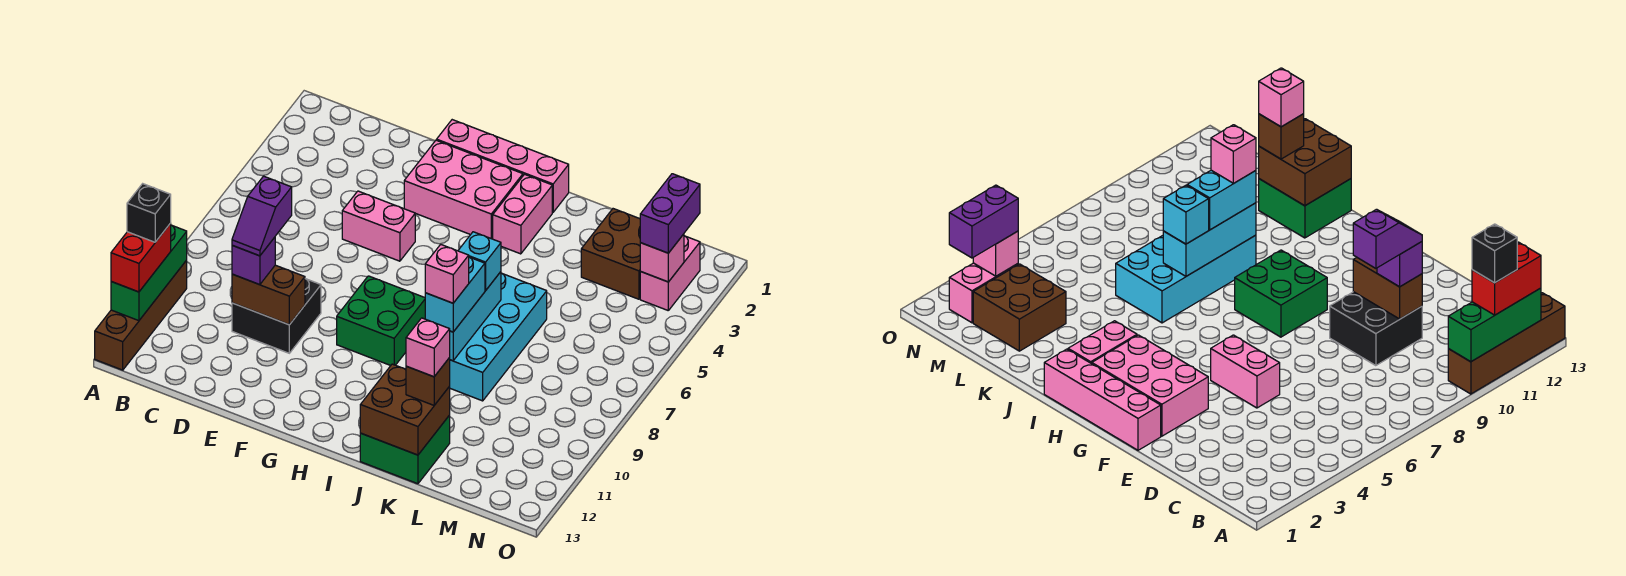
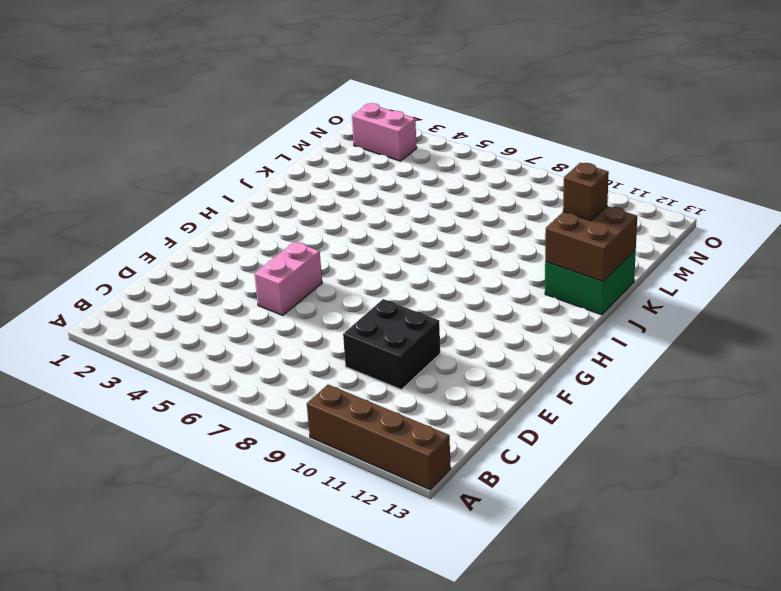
none -> pink brick F1:I1 level 1
none -> pink brick F2:H3 level 1
none -> green brick G8:H9 level 1

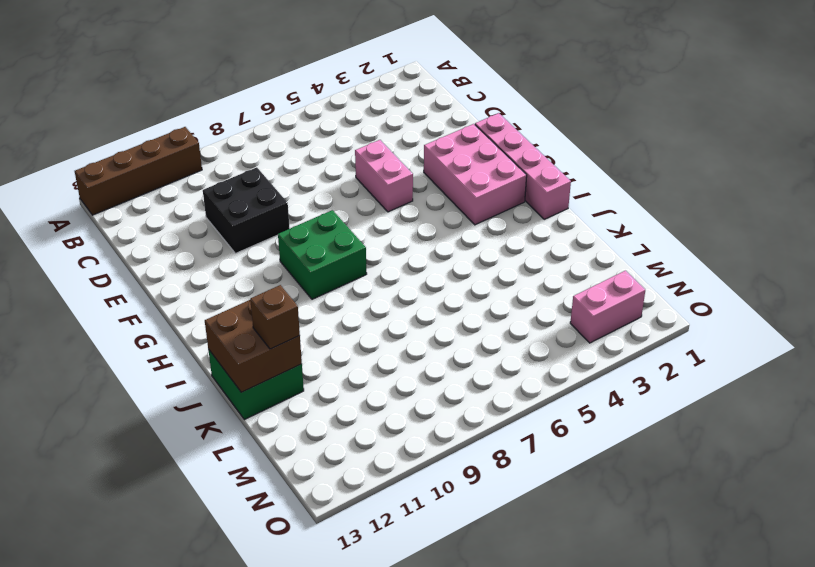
none -> pink brick I2:I3 level 1
none -> cyan brick J6:K9 level 1
none -> brown brick L2:M3 level 1

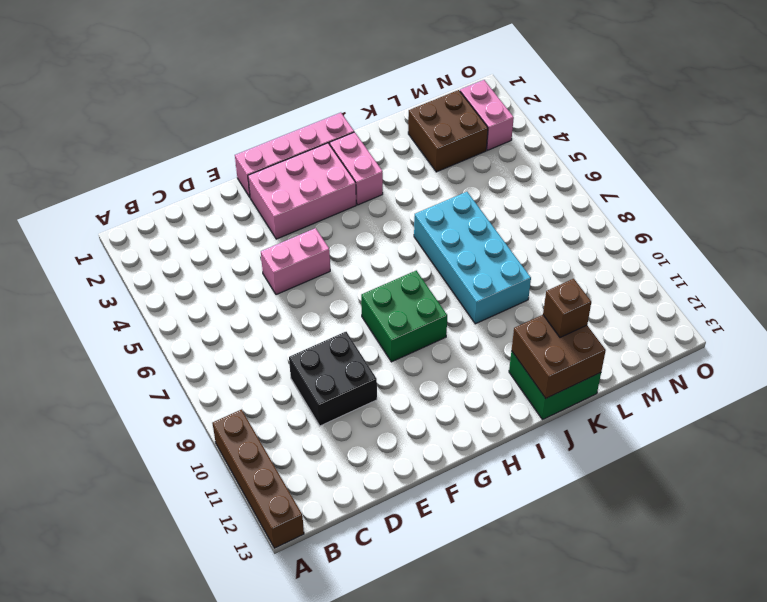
none -> green brick A10:A12 level 2
none -> brown brick D10:E10 level 2
none -> cyan brick J7:J9 level 2

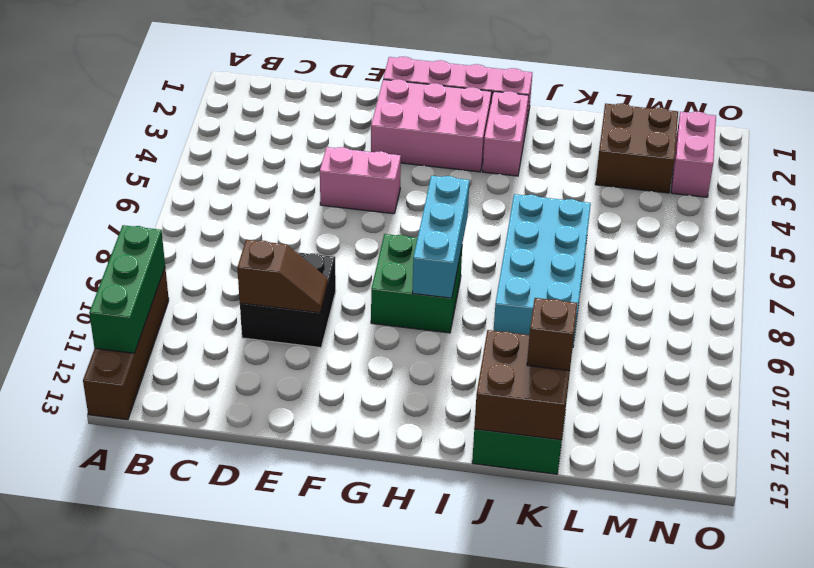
brown slope D10:E10 level 2 top D -> brown brick D10:E10 level 2
cyan brick H7:H9 level 2 -> cyan brick J7:J9 level 2
none -> pink brick N3 level 2
none -> red brick A11:A12 level 3
none -> purple brick D10 level 3

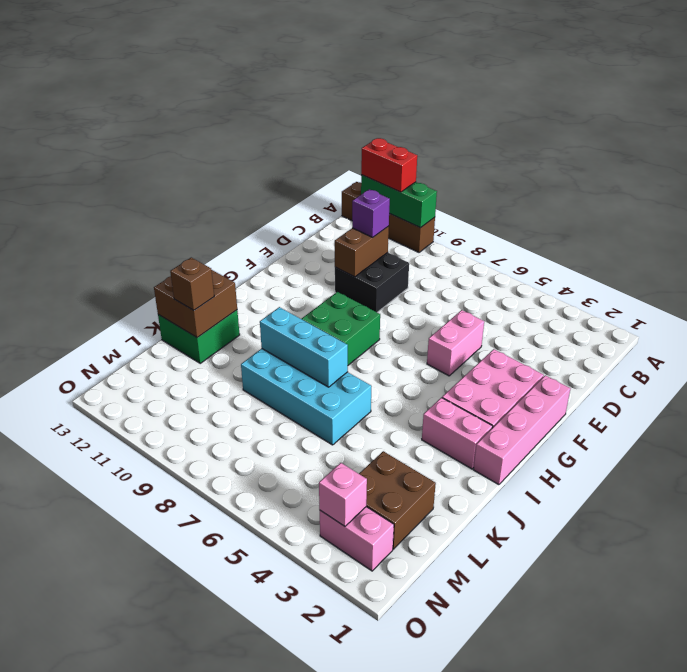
none -> cyan brick J7 level 3
none -> cyan brick J8:J9 level 3
none -> purple brick N2:N3 level 3

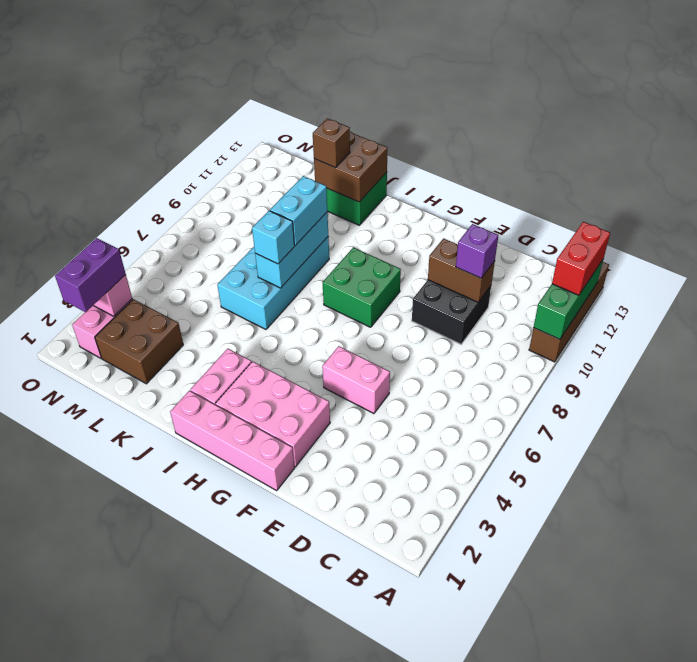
none -> black brick A11 level 4
none -> purple slope D9:D10 level 4 top 9
none -> pink brick J9 level 4

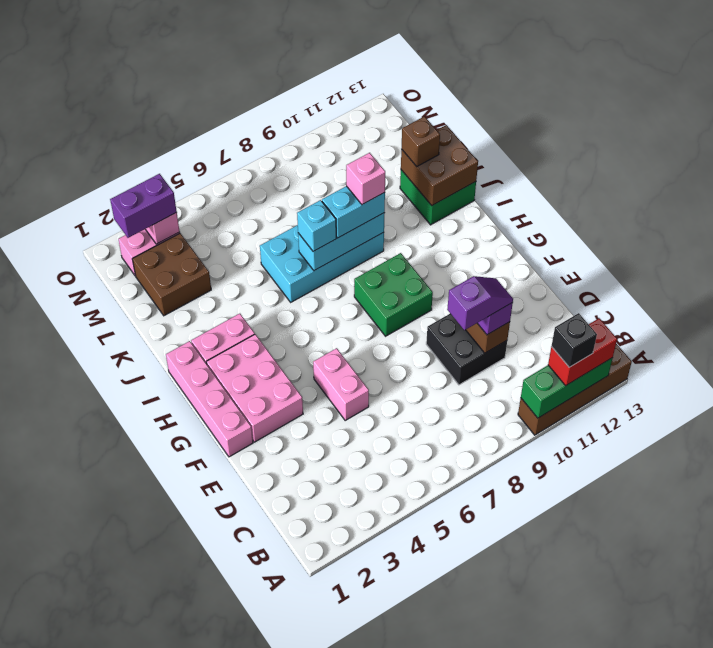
none -> pink brick K12 level 4

